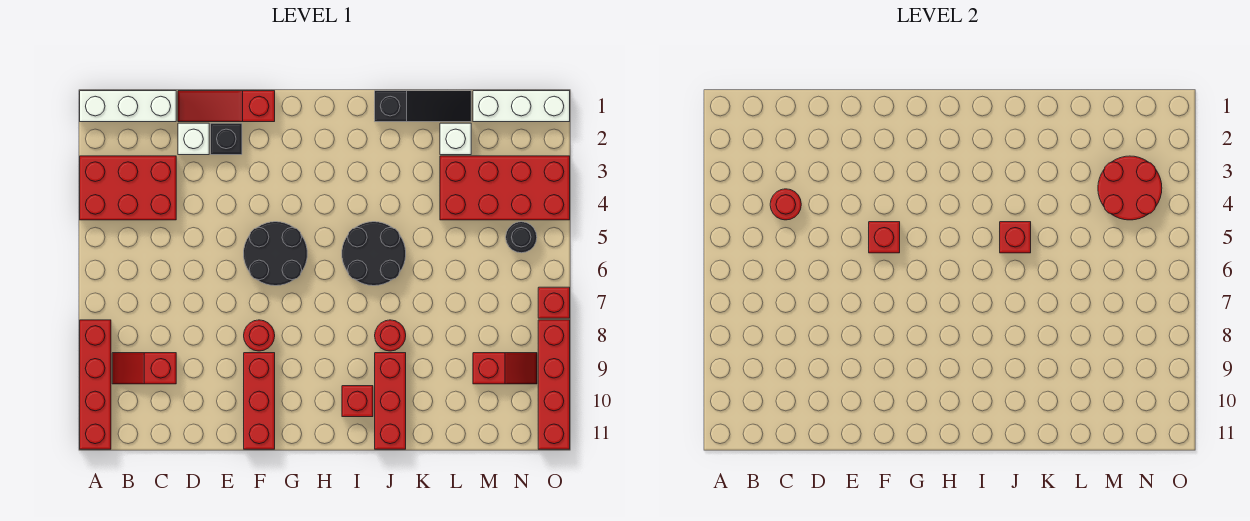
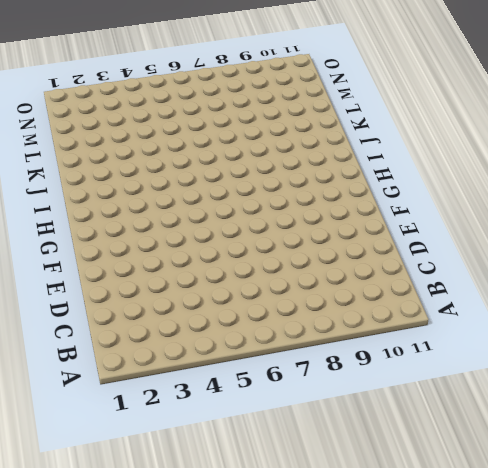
none -> white brick A1:C1 level 1
none -> red brick A3:C4 level 1
none -> red brick A8:A11 level 1

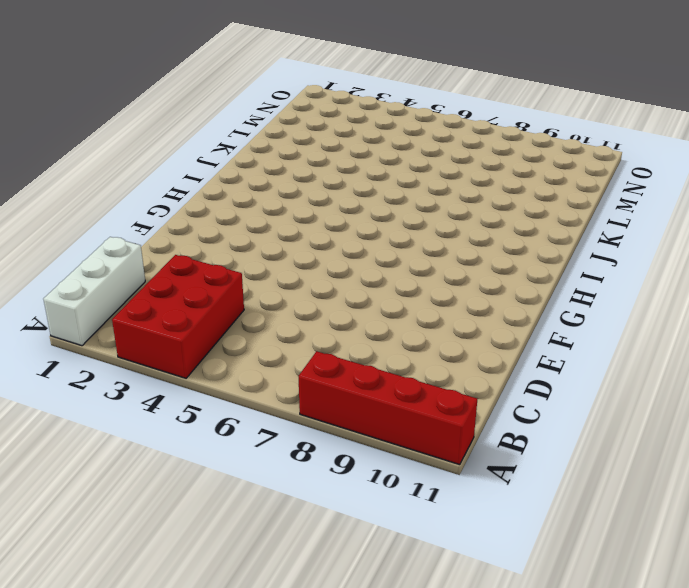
none -> red slope B9:C9 level 1 top C
none -> red slope D1:F1 level 1 top F
none -> white brick D2 level 1

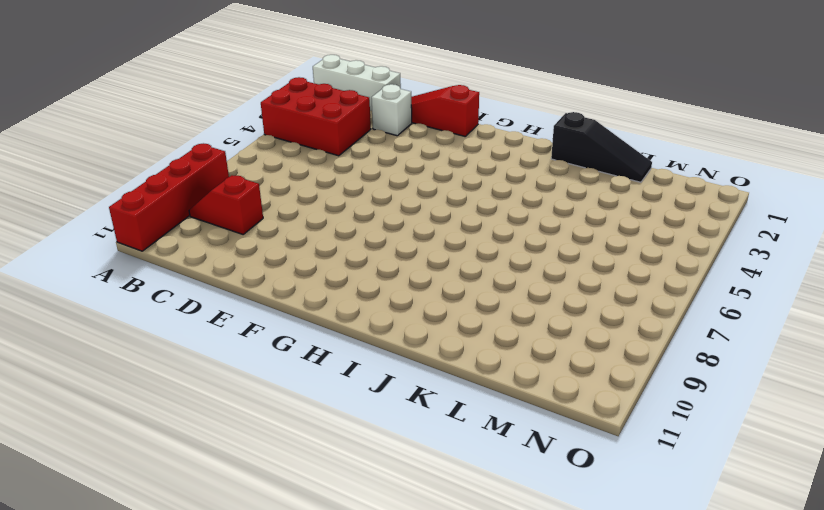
none -> black brick E2 level 1
none -> black round brick F5:G6 level 1
none -> red round brick F8 level 1

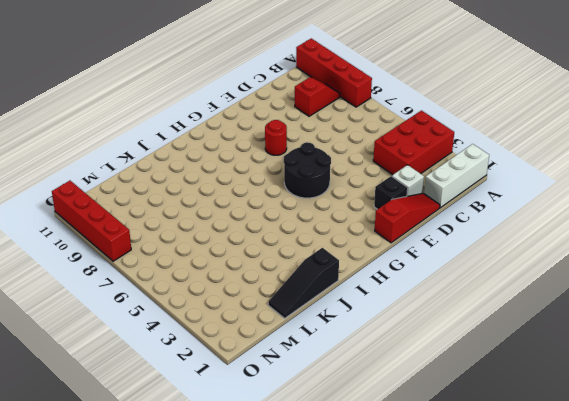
none -> red brick F9:F11 level 1
none -> black round brick I5:J6 level 1
none -> red brick I10 level 1

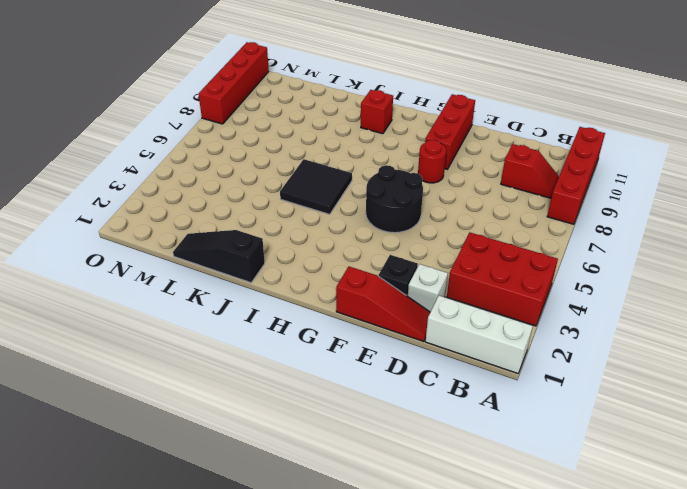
black tile I5:J6 level 1 -> black round brick I5:J6 level 1
none -> red round brick J8 level 1
none -> red brick J9:J11 level 1
none -> white brick L2 level 1

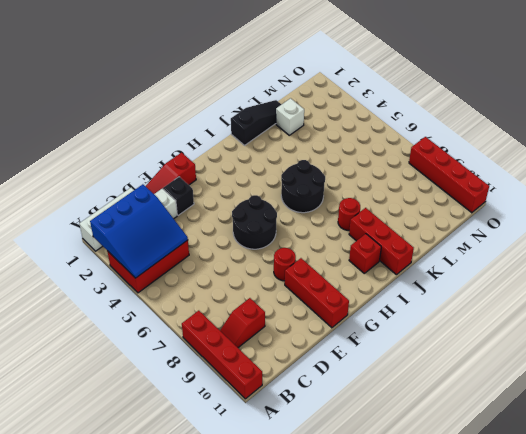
blue slope A2:C4 level 2 top 2 -> red round brick C4 level 2
none -> red brick L3:O4 level 1
none -> white brick M1:O1 level 1
none -> red slope M9:N9 level 1 top M

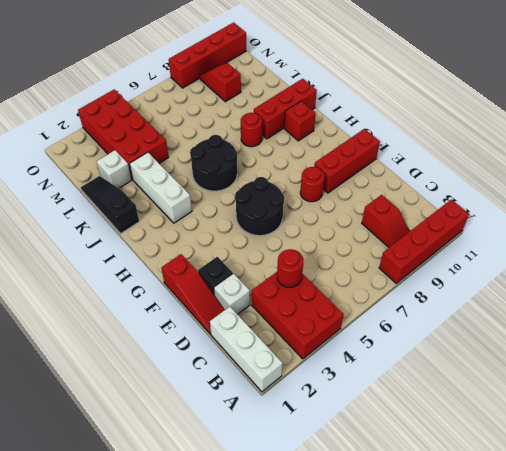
white brick I3:K3 level 1 -> white brick M1:O1 level 1
none -> black round brick N5 level 1
none -> red brick O7 level 1
none -> red brick F5 level 2

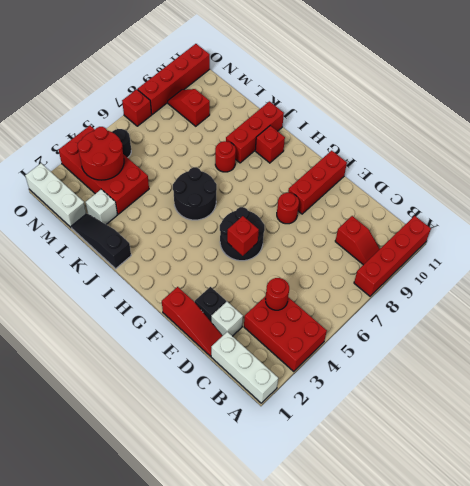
none -> red brick J5 level 2

